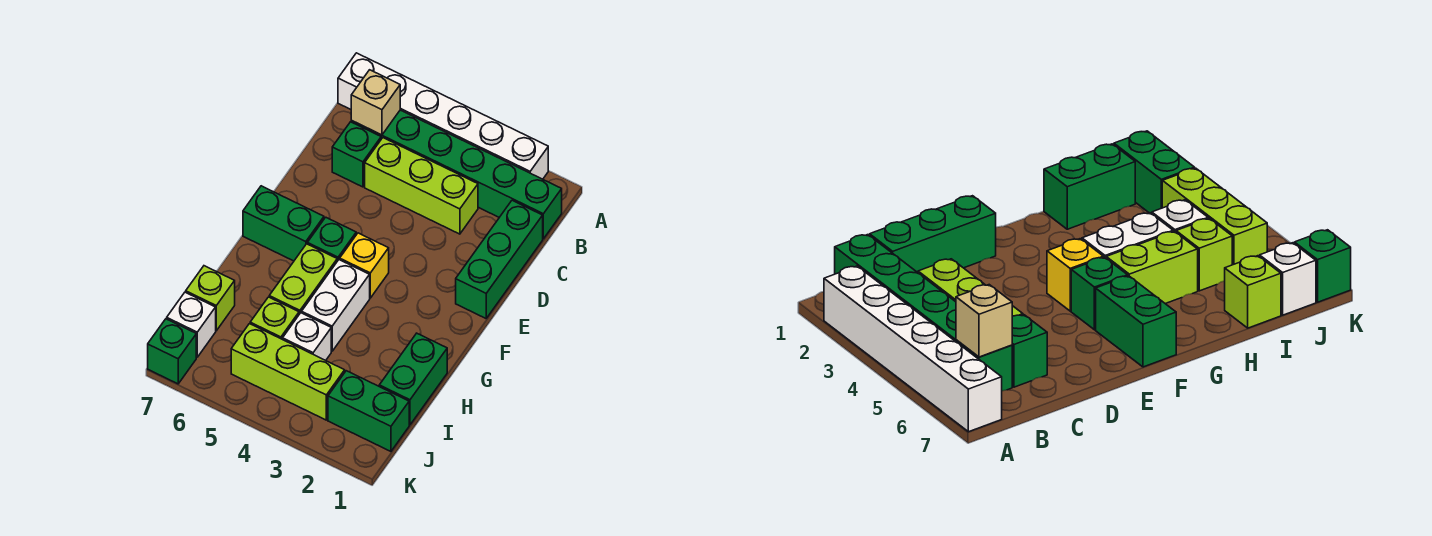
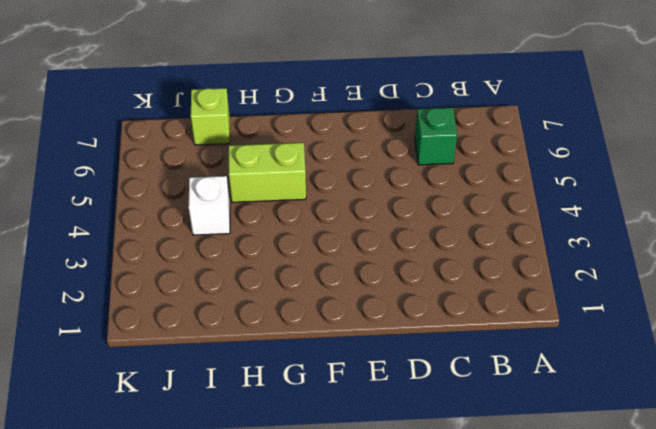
none -> white brick A2:A7 level 1
none -> green brick B1:B6 level 1
none -> green brick C1:E1 level 1

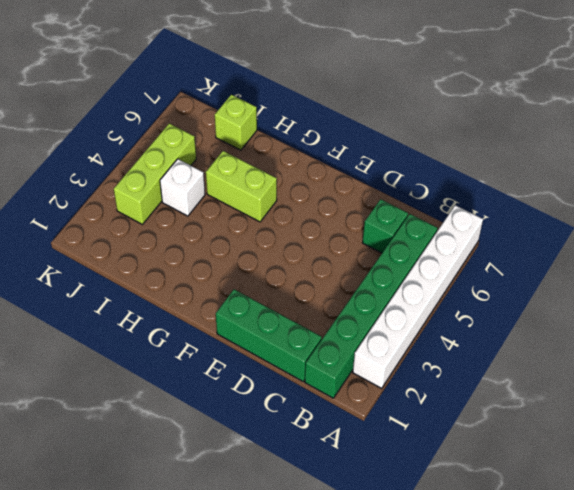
none -> lime brick C3:C5 level 1
none -> yellow brick F4 level 1
none -> green brick F5 level 1

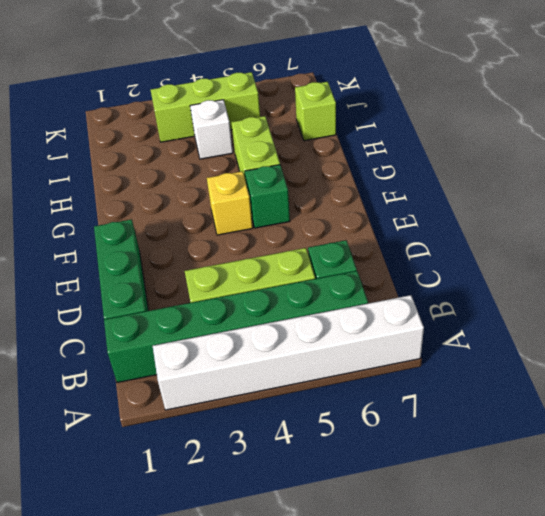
none -> green brick F6:F7 level 1
none -> white brick G4:H4 level 1
none -> green brick H1:I1 level 1

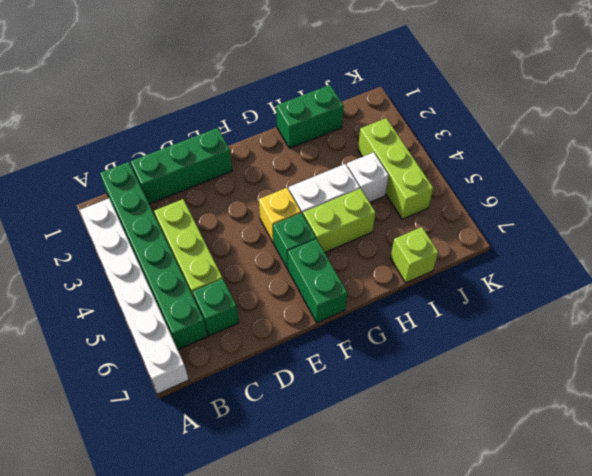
none -> lime brick I5 level 1
none -> green brick J1:J2 level 1
none -> white brick J7 level 1

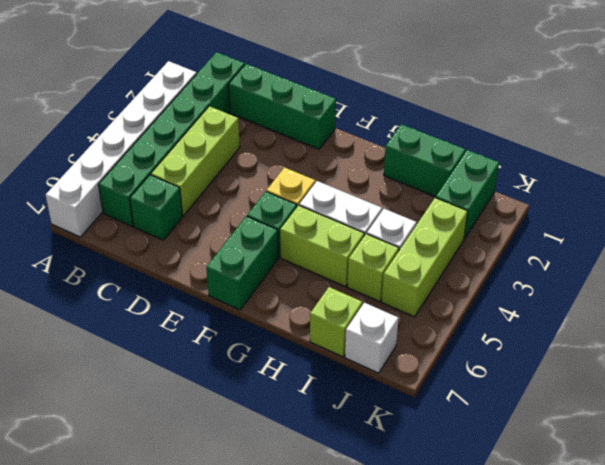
none -> green brick K7 level 1
none -> tan brick B6 level 2

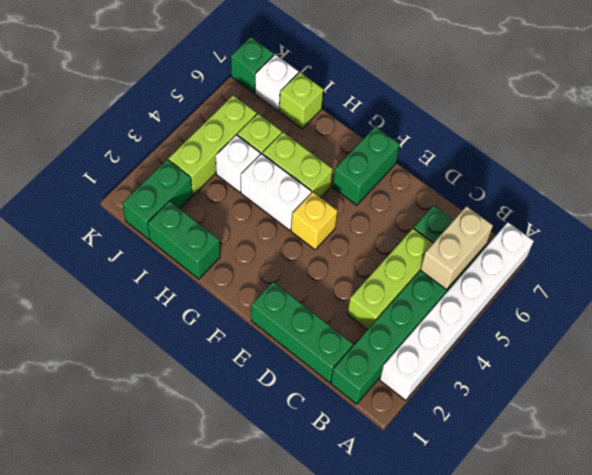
tan brick B5:B6 level 2 -> tan brick B6 level 2
none -> green brick F5 level 1

